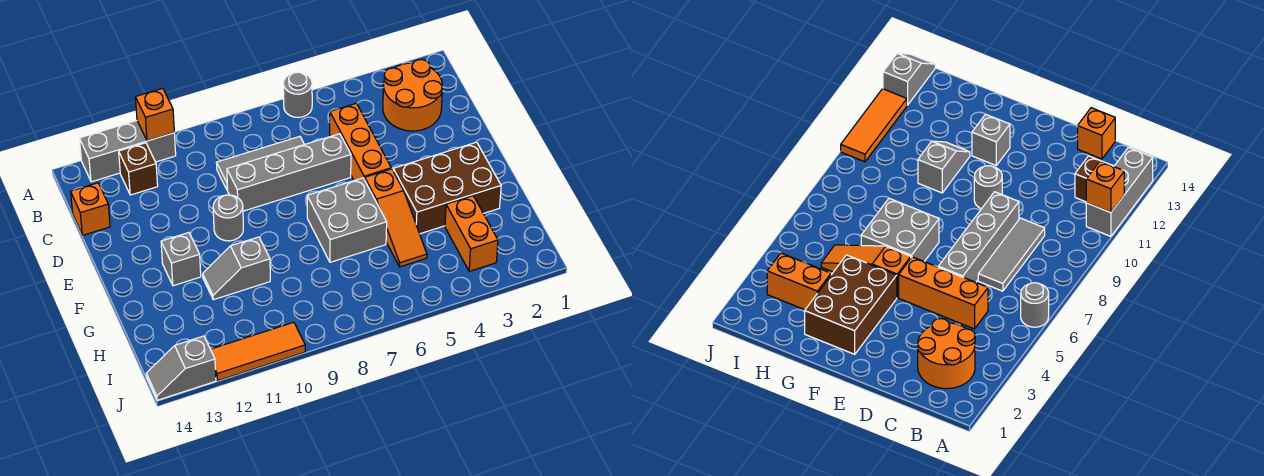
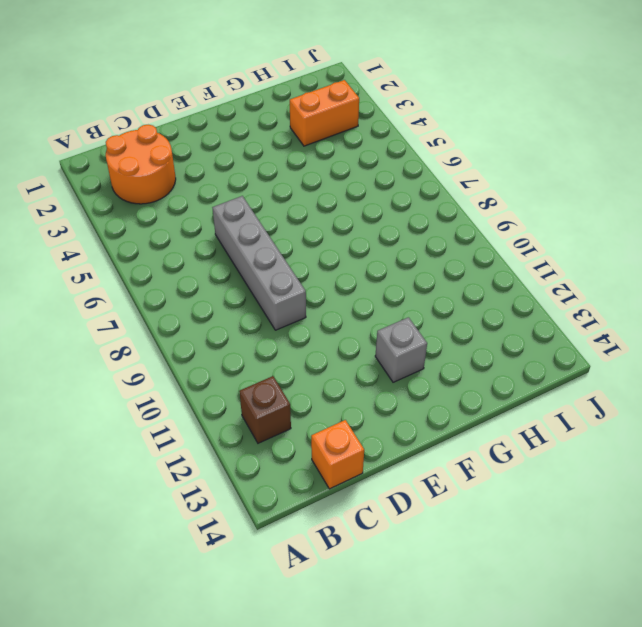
none -> grey round brick A6 level 1
none -> grey brick A11:A13 level 1
none -> orange brick C5:E5 level 1

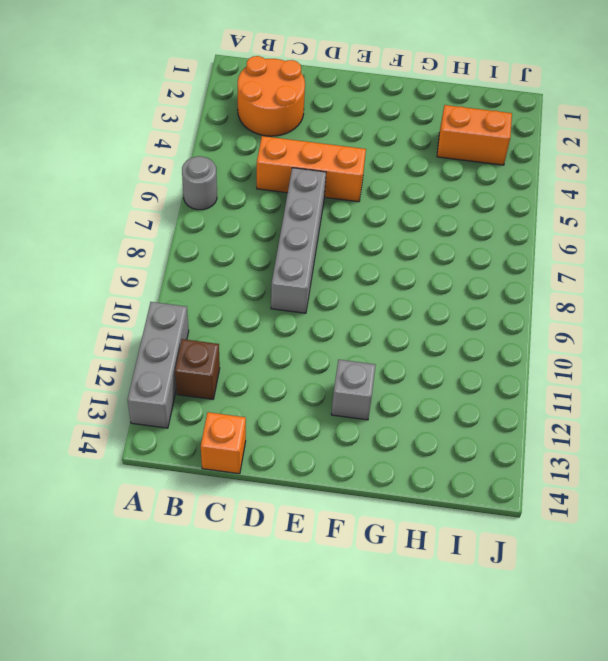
none -> grey tile C7:C9 level 1
none -> grey round brick E10 level 1
none -> brown brick F2:G4 level 1

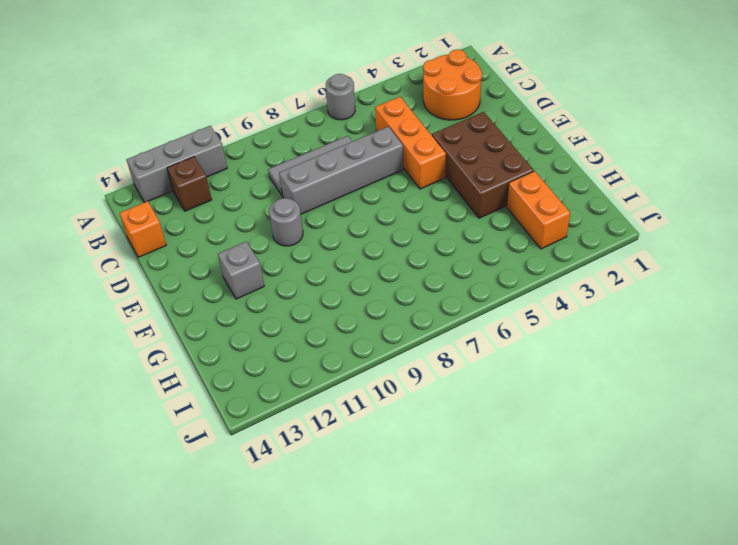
brown brick E3:G4 level 1 -> brown brick F2:G4 level 1
none -> orange slope F5:H5 level 1 top F
none -> grey brick F6:G7 level 1
none -> grey slope G10:G11 level 1 top 10

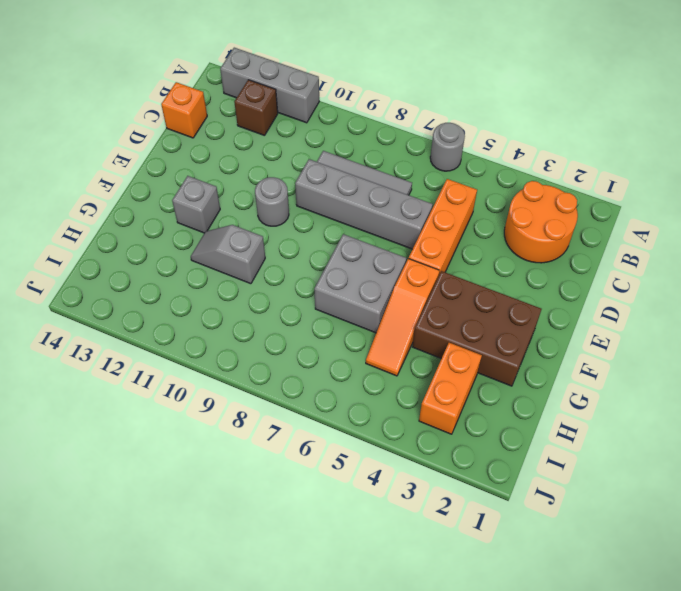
none -> orange tile J10:J12 level 1
none -> grey slope J13:J14 level 1 top 13
none -> orange brick A11 level 2

